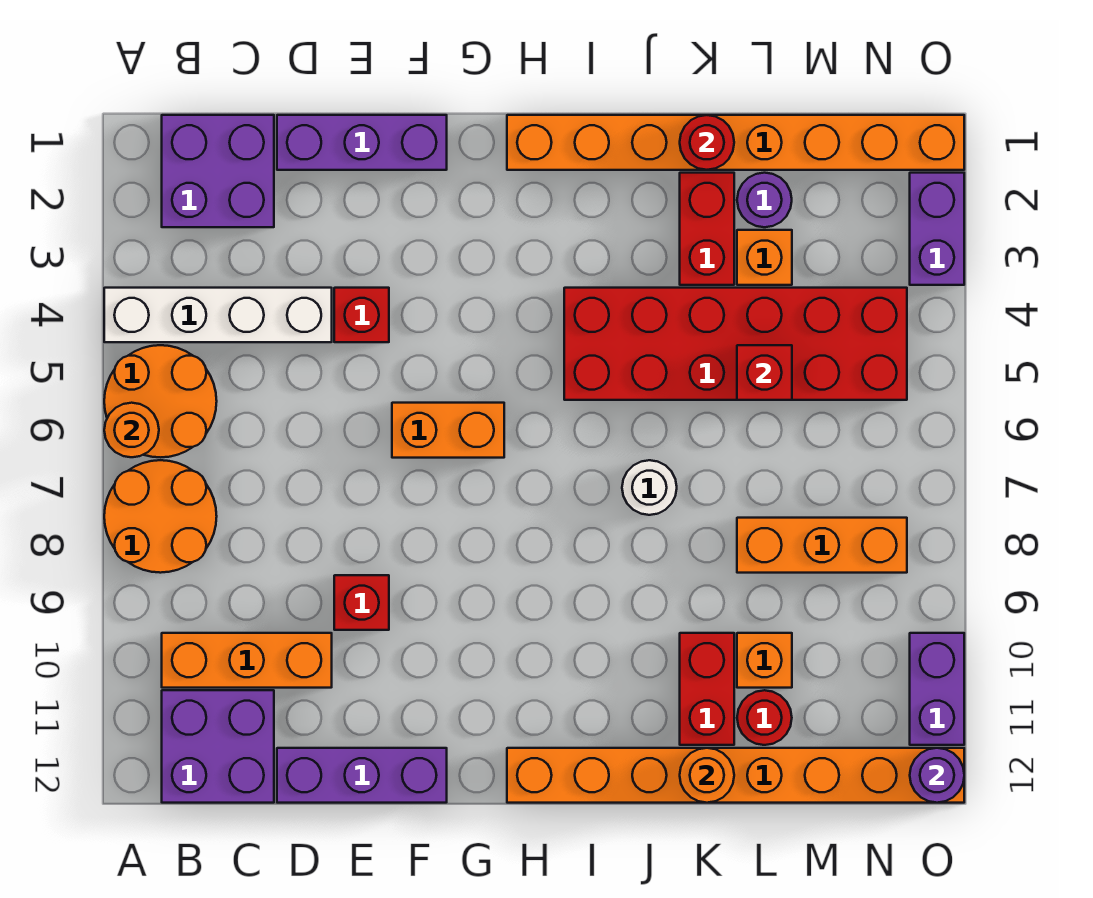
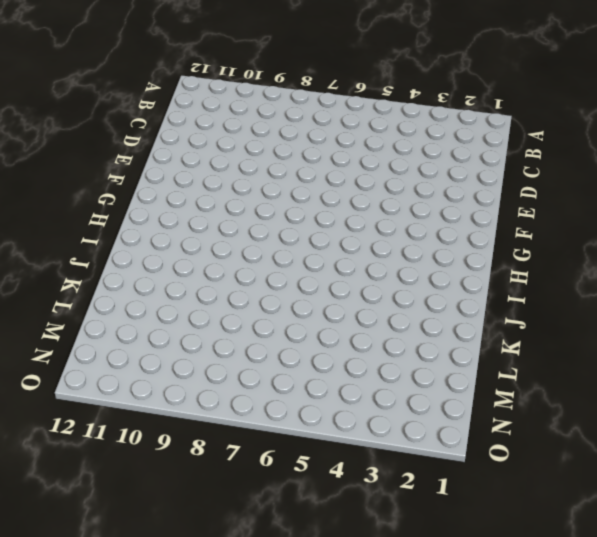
none -> white brick A4:D4 level 1
none -> orange round brick A5:B6 level 1
none -> orange round brick A7:B8 level 1

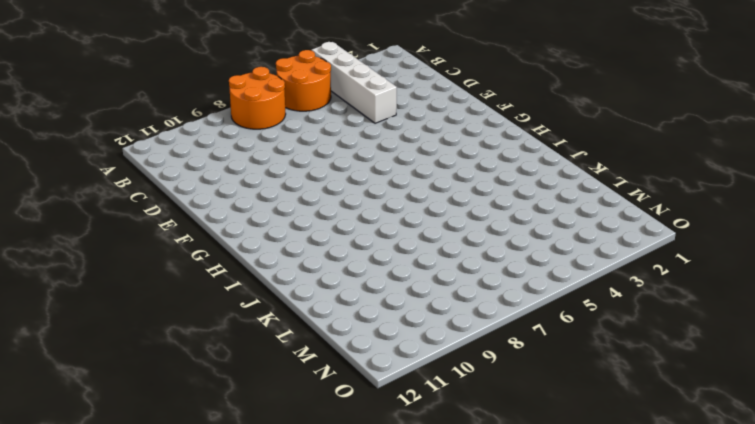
none -> purple brick B1:C2 level 1
none -> orange brick B10:D10 level 1
none -> purple brick B11:C12 level 1

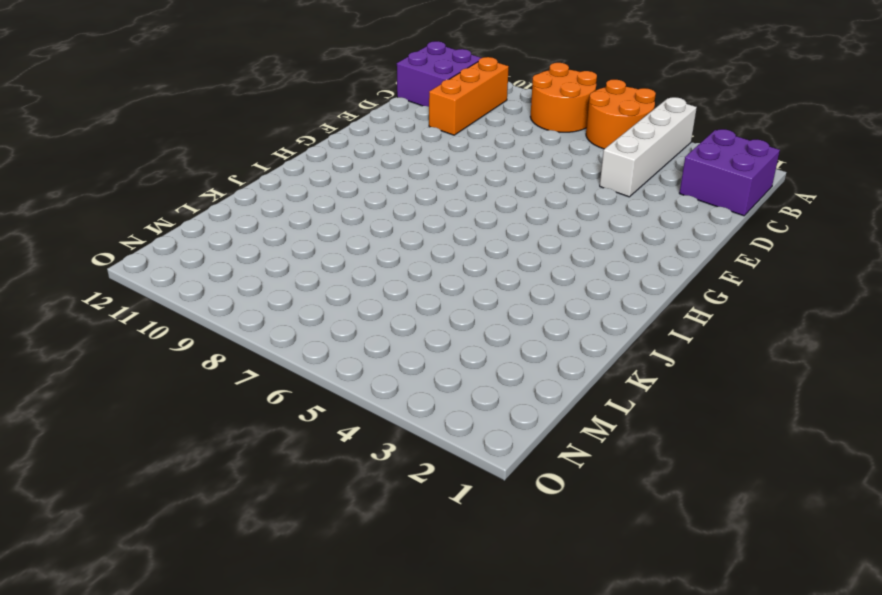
none -> purple brick D1:F1 level 1
none -> purple brick D12:F12 level 1
none -> red brick E4 level 1

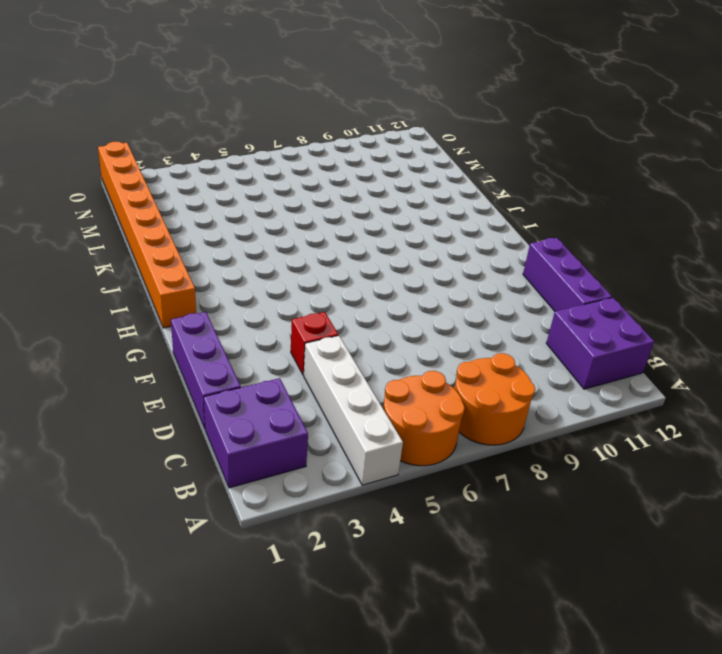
none -> orange brick B10:D10 level 1
none -> red brick E9 level 1
none -> orange brick F6:G6 level 1

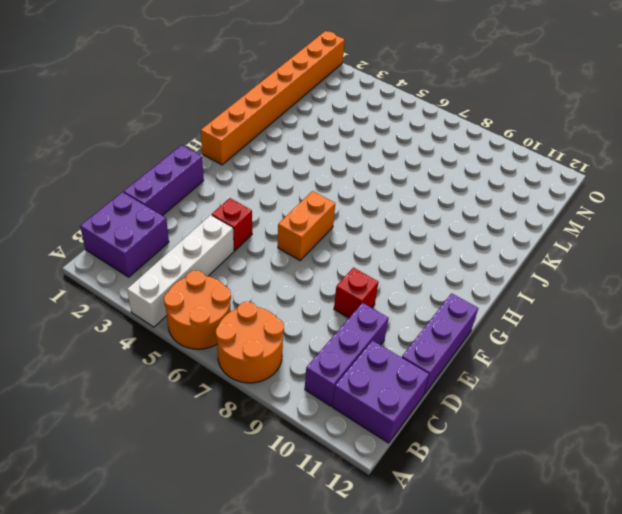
purple brick B10:D10 level 1 -> orange brick B10:D10 level 1
none -> orange brick H12:O12 level 1
none -> red brick I4:N5 level 1
none -> white round brick J7 level 1

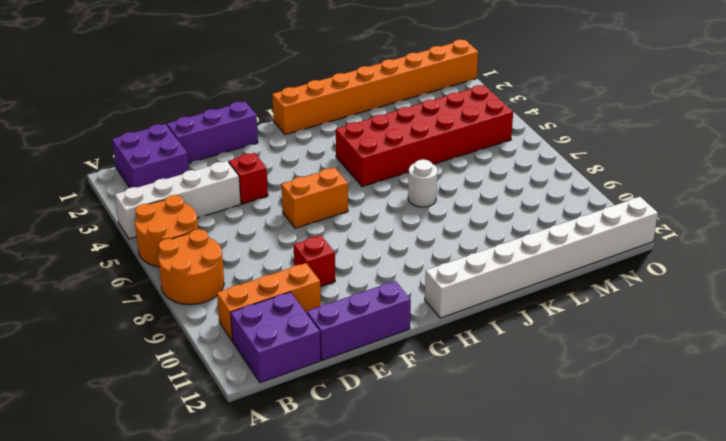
white brick H12:O12 level 1 -> orange brick H12:O12 level 1
none -> red brick K2:K3 level 1
none -> red brick K10:K11 level 1
none -> purple round brick L2 level 1

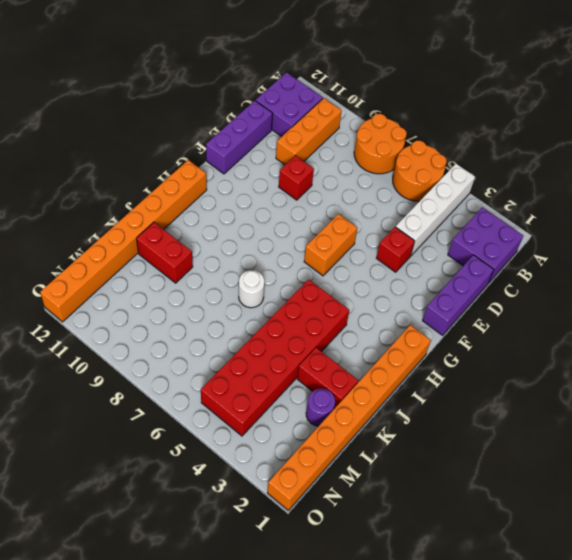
none -> orange brick L3 level 1
none -> orange brick L8:N8 level 1
none -> orange brick L10 level 1

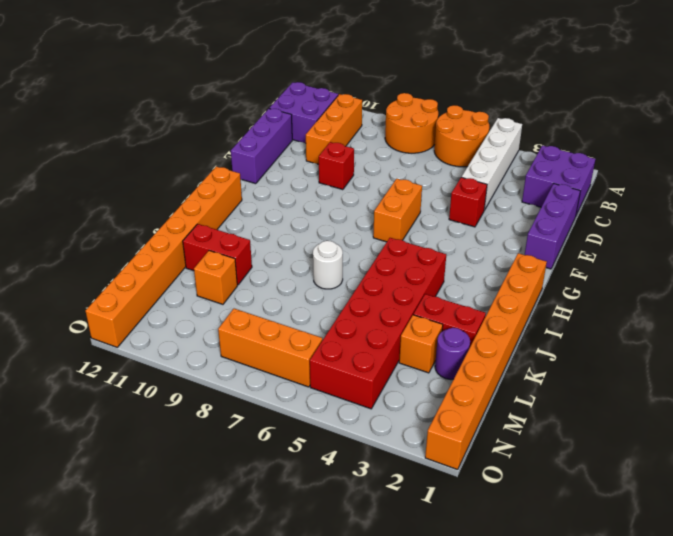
orange brick N6:N8 level 1 -> orange brick L8:N8 level 1
none -> red round brick L11 level 1
none -> purple brick O2:O3 level 1
none -> purple brick O10:O11 level 1

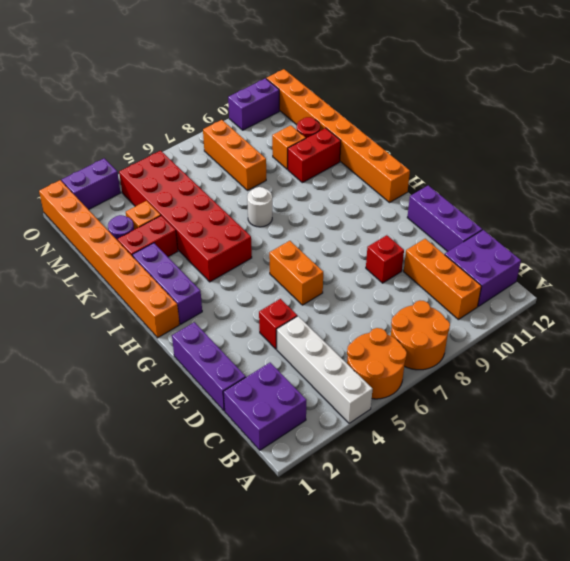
purple brick H2:J2 level 1 -> none
none -> orange round brick A6 level 2
none -> red round brick K1 level 2
none -> orange round brick K12 level 2

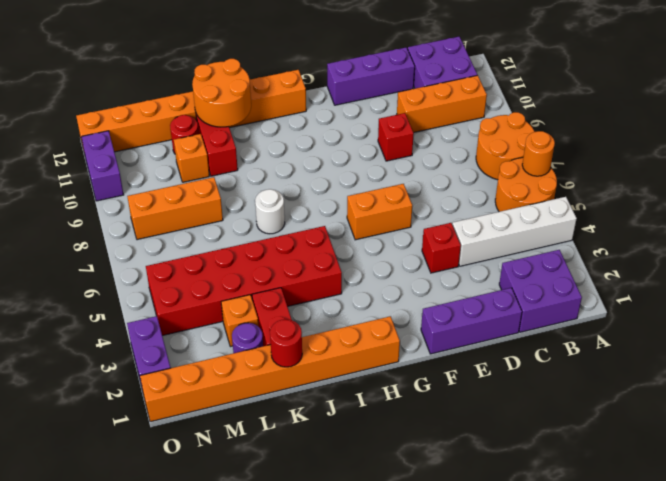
orange round brick J11:K12 level 2 -> orange round brick K12 level 2
none -> red brick L5 level 2
none -> purple round brick O12 level 2

